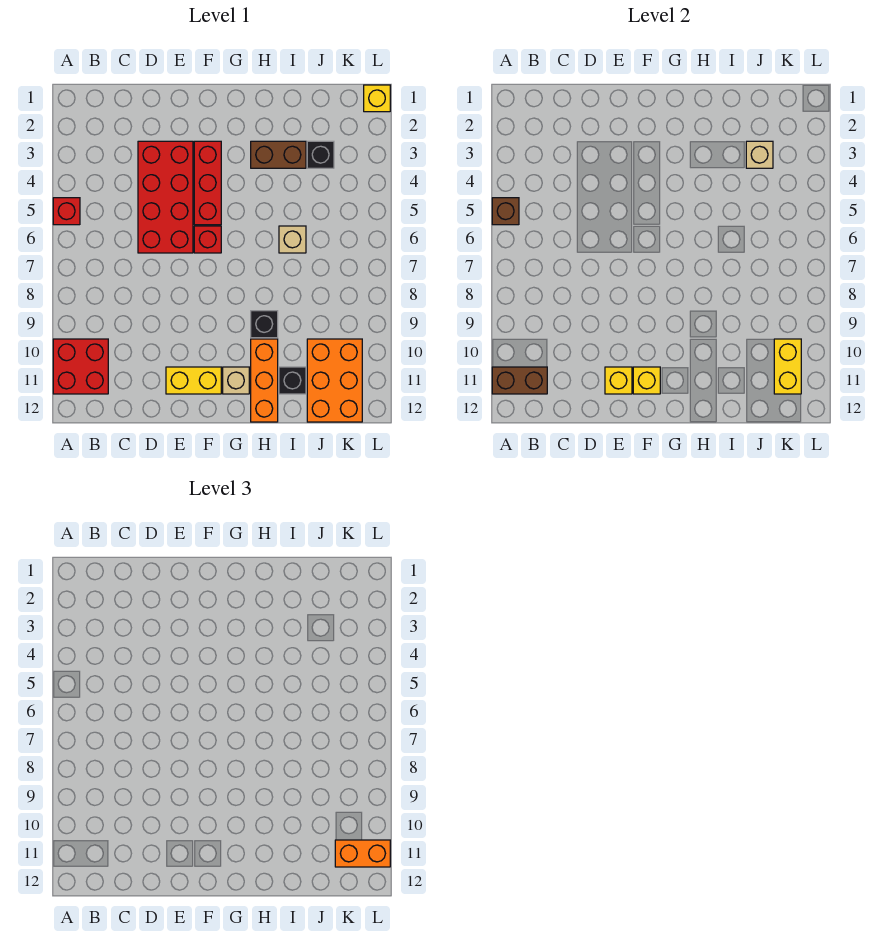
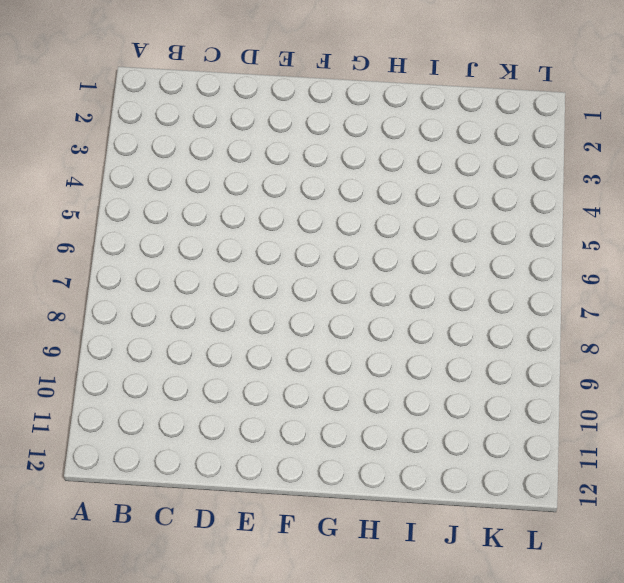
none -> red brick A5 level 1
none -> red brick A10:B11 level 1
none -> red brick D3:E6 level 1

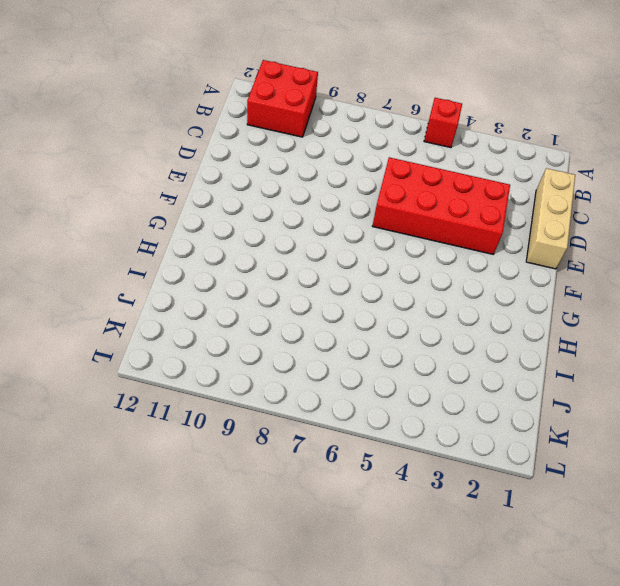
tan brick C1:E1 level 1 -> none
none -> yellow brick E11:F11 level 1
none -> red brick F3:F5 level 1
none -> red brick F6 level 1

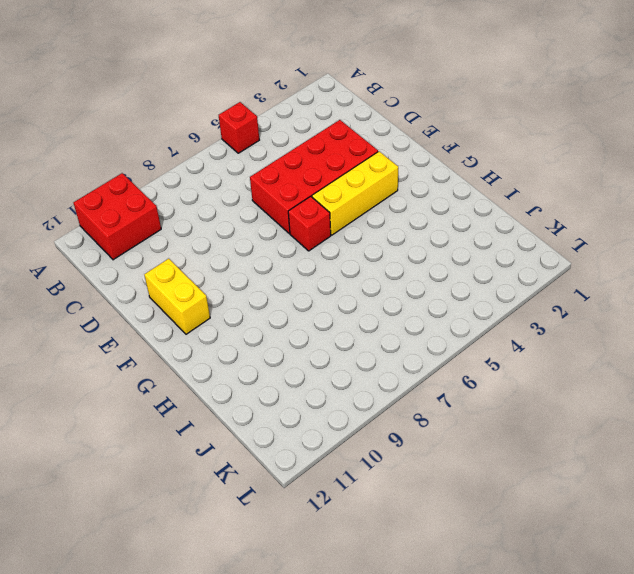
yellow brick F3:F5 level 1 -> red brick F3:F5 level 1
none -> tan brick G11 level 1
none -> brown brick H3:I3 level 1
none -> black brick H9 level 1

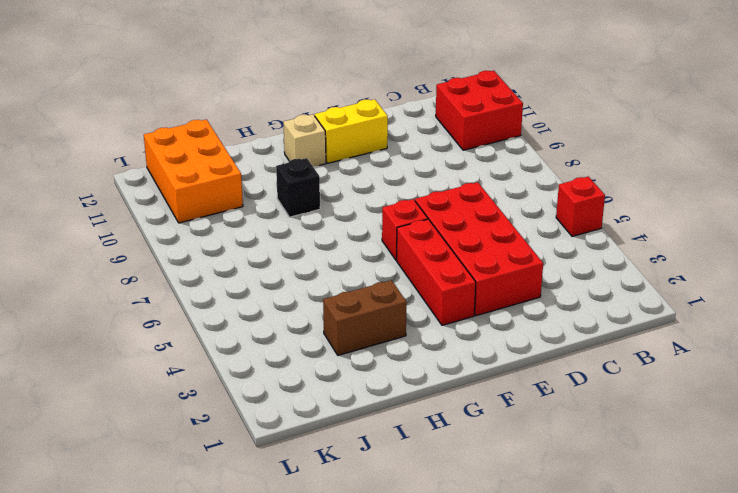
none -> orange brick H10:H12 level 1
none -> tan brick I6 level 1
none -> black brick I11 level 1

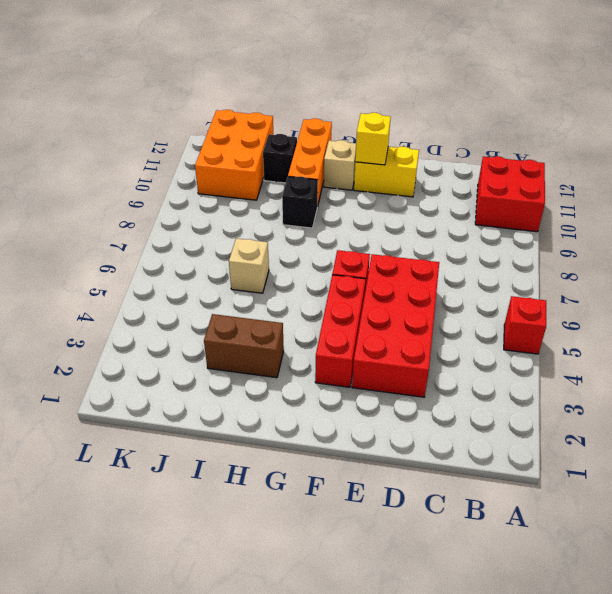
none -> black brick J3 level 1
none -> yellow brick L1 level 1
none -> brown brick A5 level 2

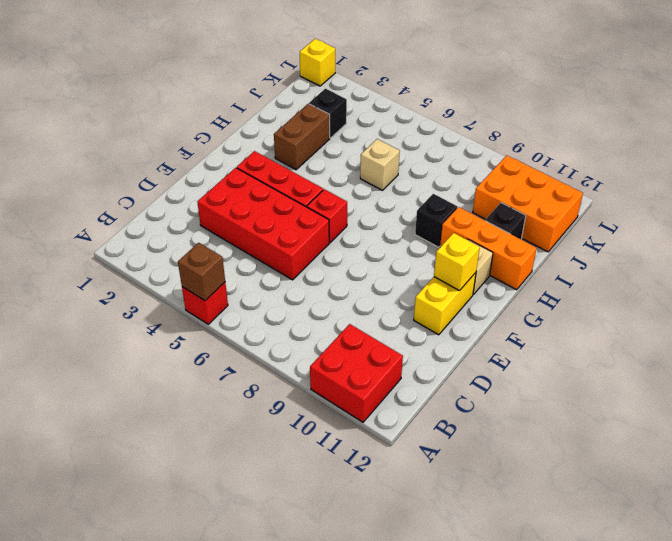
none -> brown brick A11:B11 level 2
none -> yellow brick E11 level 2
none -> tan brick J3 level 2

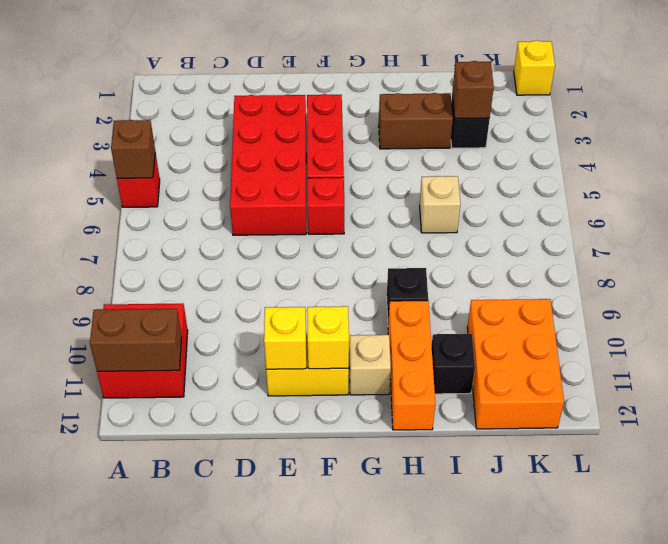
brown brick J3 level 2 -> tan brick J3 level 2
none -> yellow brick K10:K11 level 2
none -> orange brick K11:L11 level 3

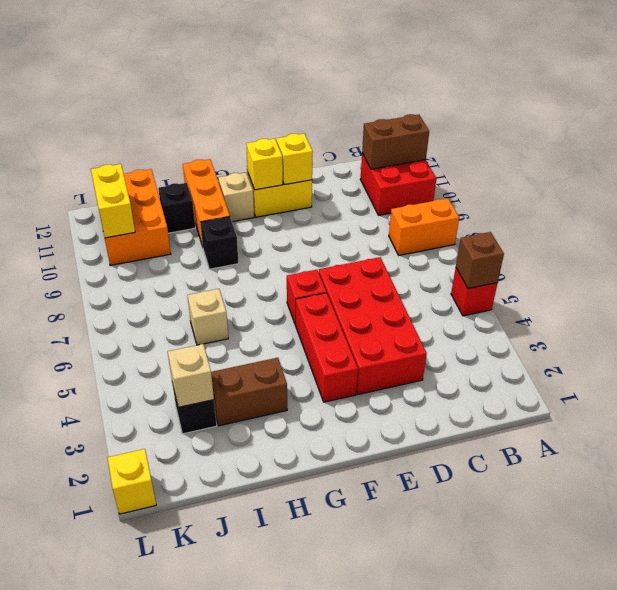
orange brick A8:B8 level 1 -> orange brick K11:L11 level 3

